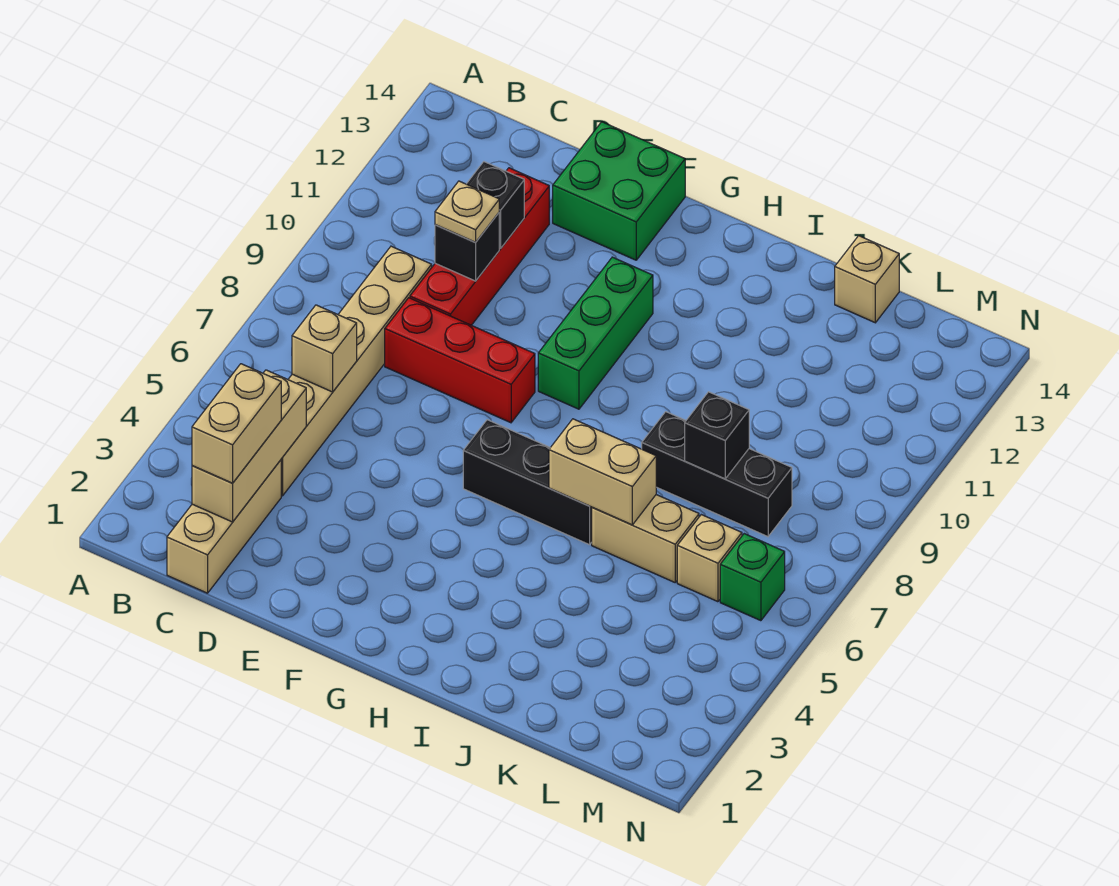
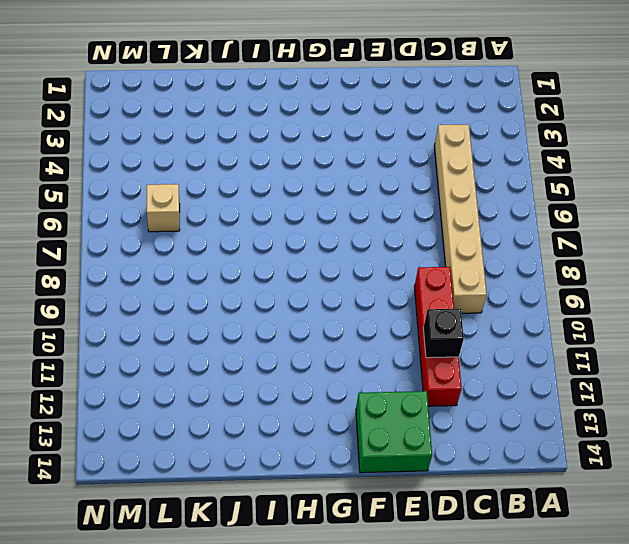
none -> tan brick C1:C3 level 1
none -> red brick D8:F8 level 1
none -> black brick G6:I6 level 1

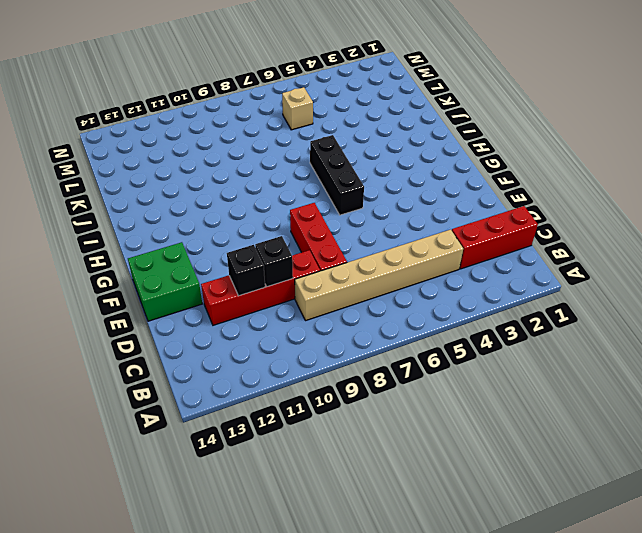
red brick C1:C3 level 1 -> tan brick C1:C3 level 1
none -> green brick G9:G11 level 1
none -> tan brick J6:K6 level 1
none -> black brick J8:L8 level 1

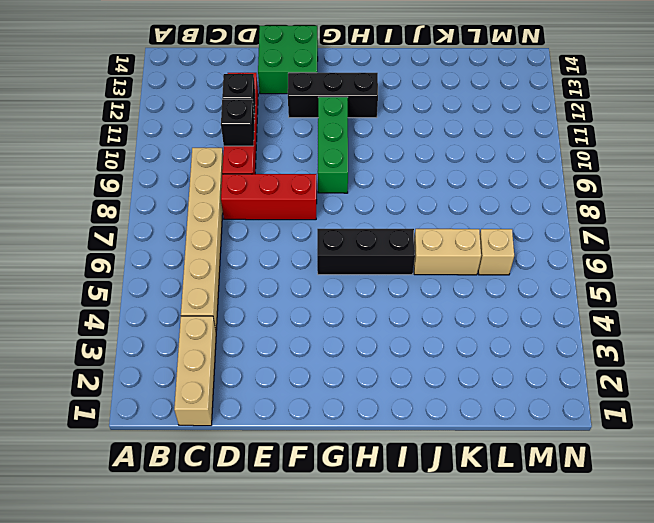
black brick F12:H12 level 1 -> black brick J8:L8 level 1
none -> tan brick K14 level 1
none -> green brick M6 level 1
none -> tan brick C2:C4 level 2

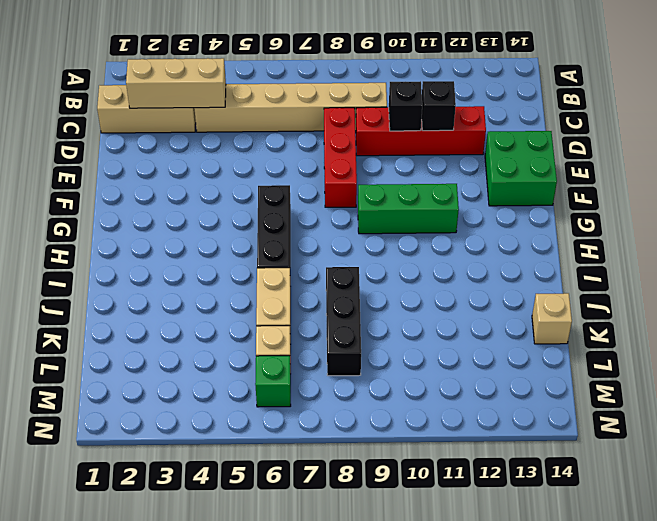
none -> tan brick C6 level 2
none -> tan brick I6:J6 level 2
none -> black brick K8 level 2

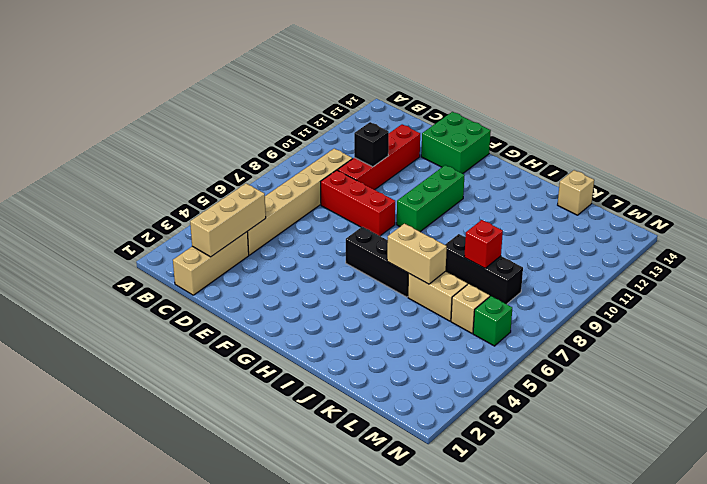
red brick K8 level 2 -> black brick K8 level 2
none -> tan brick C6 level 2
none -> black brick D11 level 2
none -> tan brick C2:C3 level 3

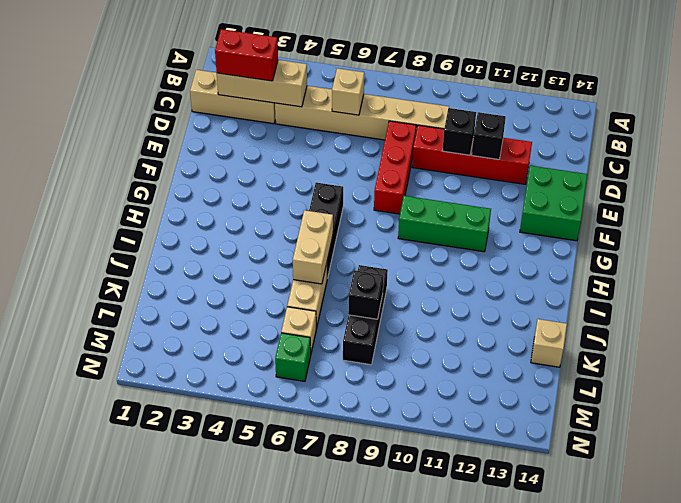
red brick C2:C3 level 3 -> tan brick C2:C3 level 3
none -> tan plate D10 level 3

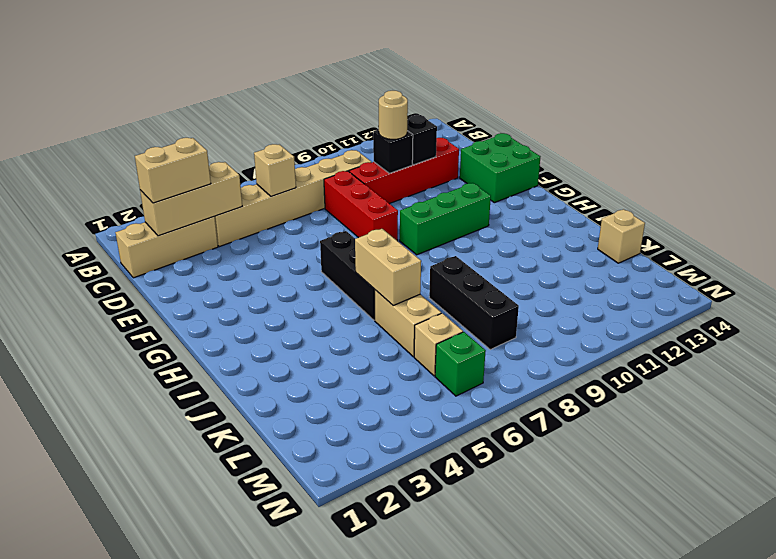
tan round brick D10 level 3 -> tan plate D10 level 3
none -> black brick K8 level 2

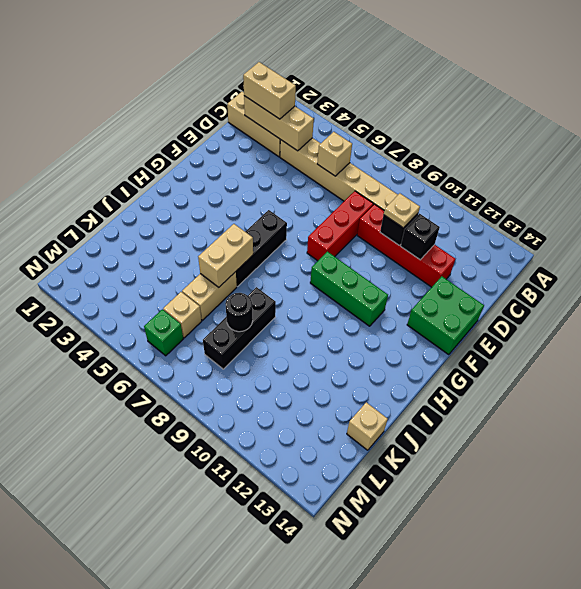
black round brick K8 level 2 -> black brick K8 level 2

